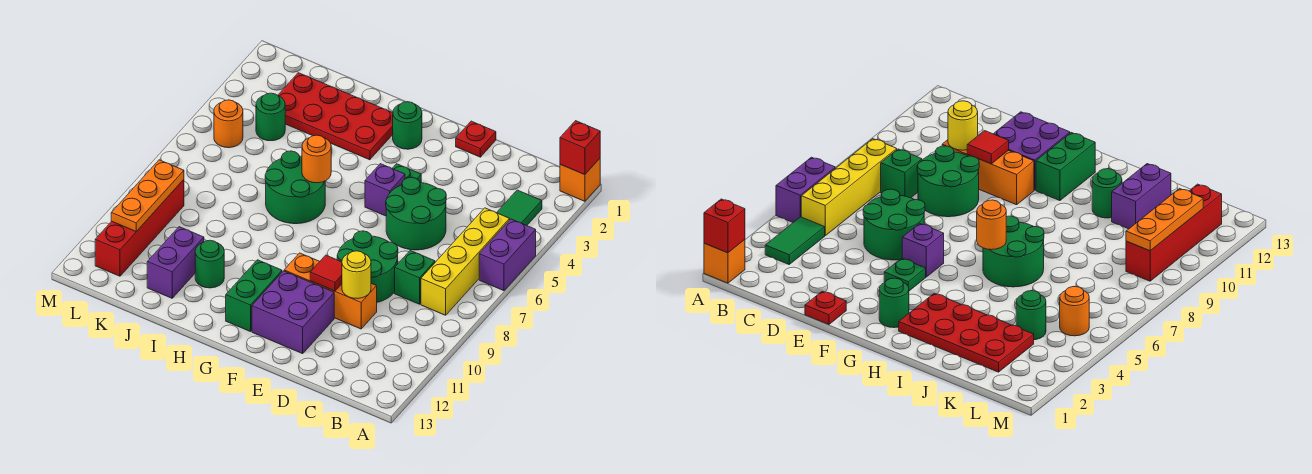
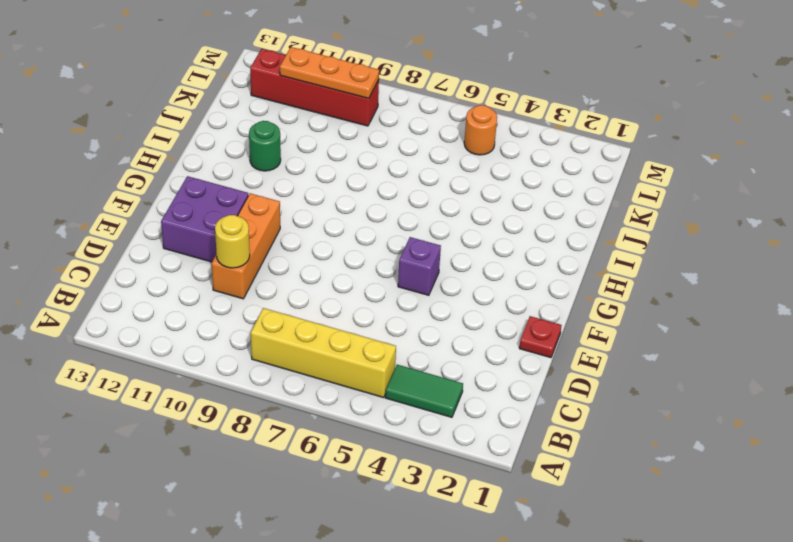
none -> orange brick A1 level 1
none -> purple brick A5:A6 level 1
none -> green brick C8 level 1

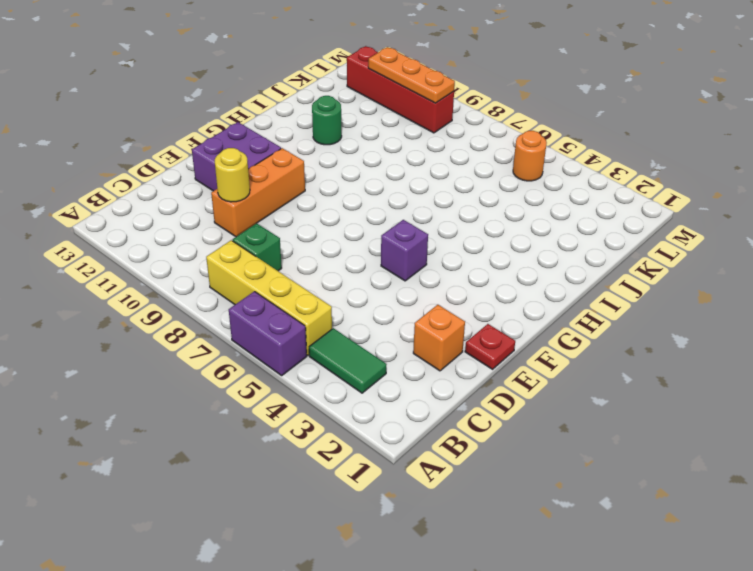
orange brick D2 level 1 -> orange brick A1 level 1
none -> green round brick D5:E6 level 1
none -> green round brick D8:E9 level 1
none -> green plate F4 level 1

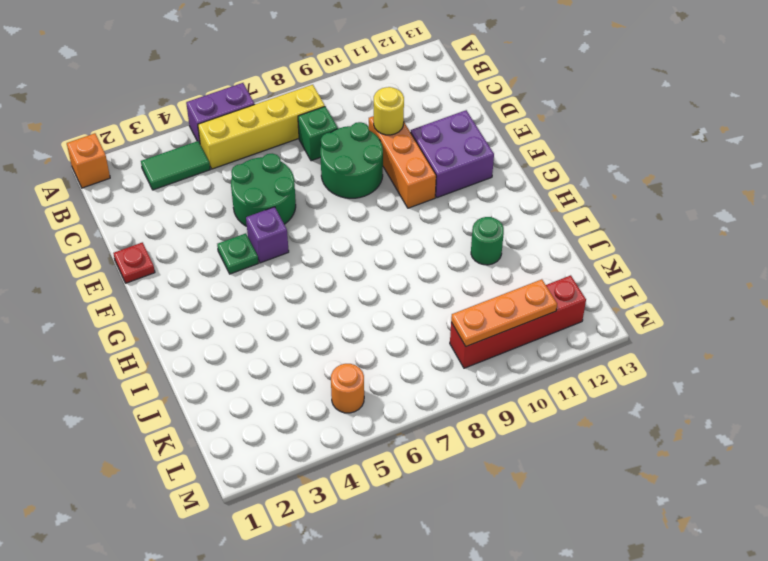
none -> green round brick G2 level 1
none -> green brick G11:G12 level 1
none -> red plate H2:K3 level 1

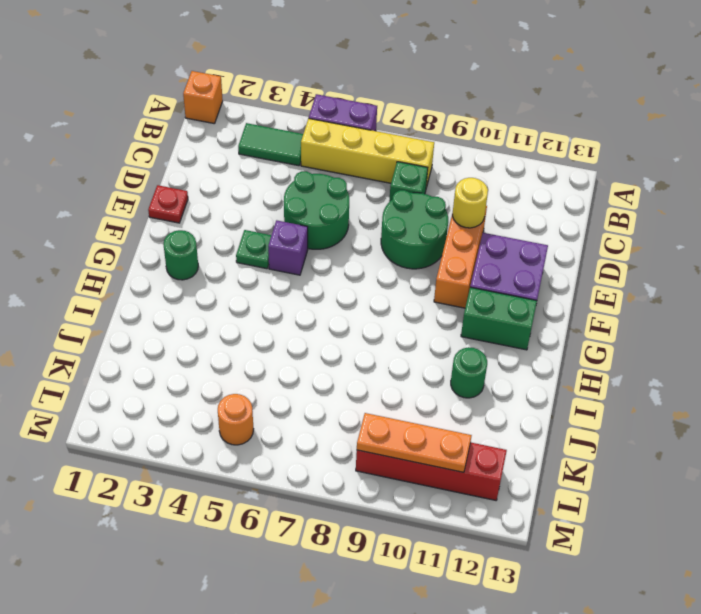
none -> red plate H2:K3 level 1
none -> green round brick H6:I7 level 1
none -> purple brick J11:J12 level 1

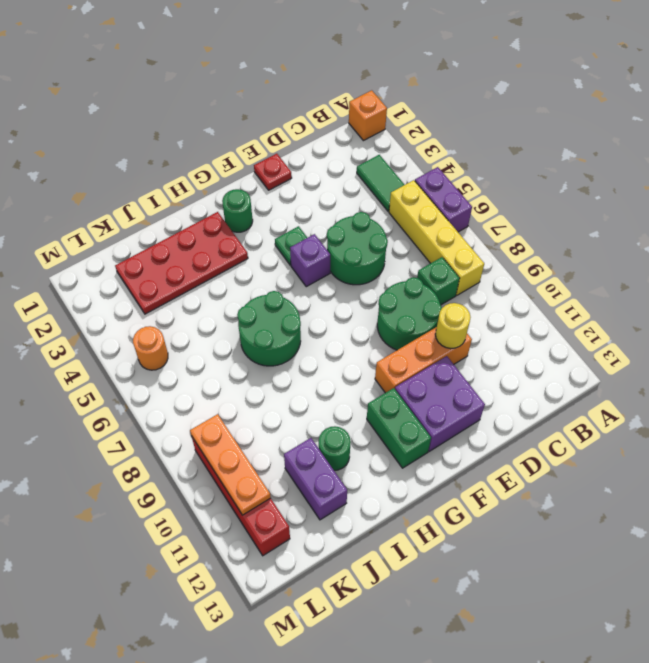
none -> green round brick K4 level 1
none -> red brick A1 level 2
none -> red tile E10 level 2

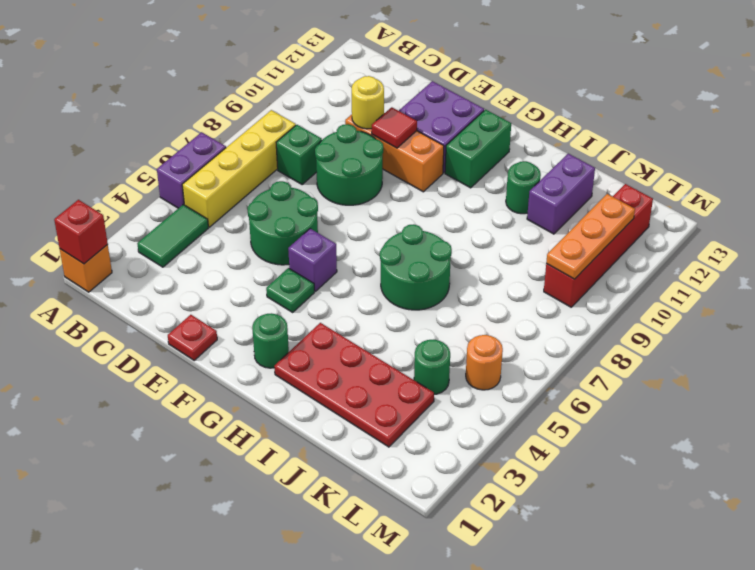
none -> orange round brick H6 level 2

